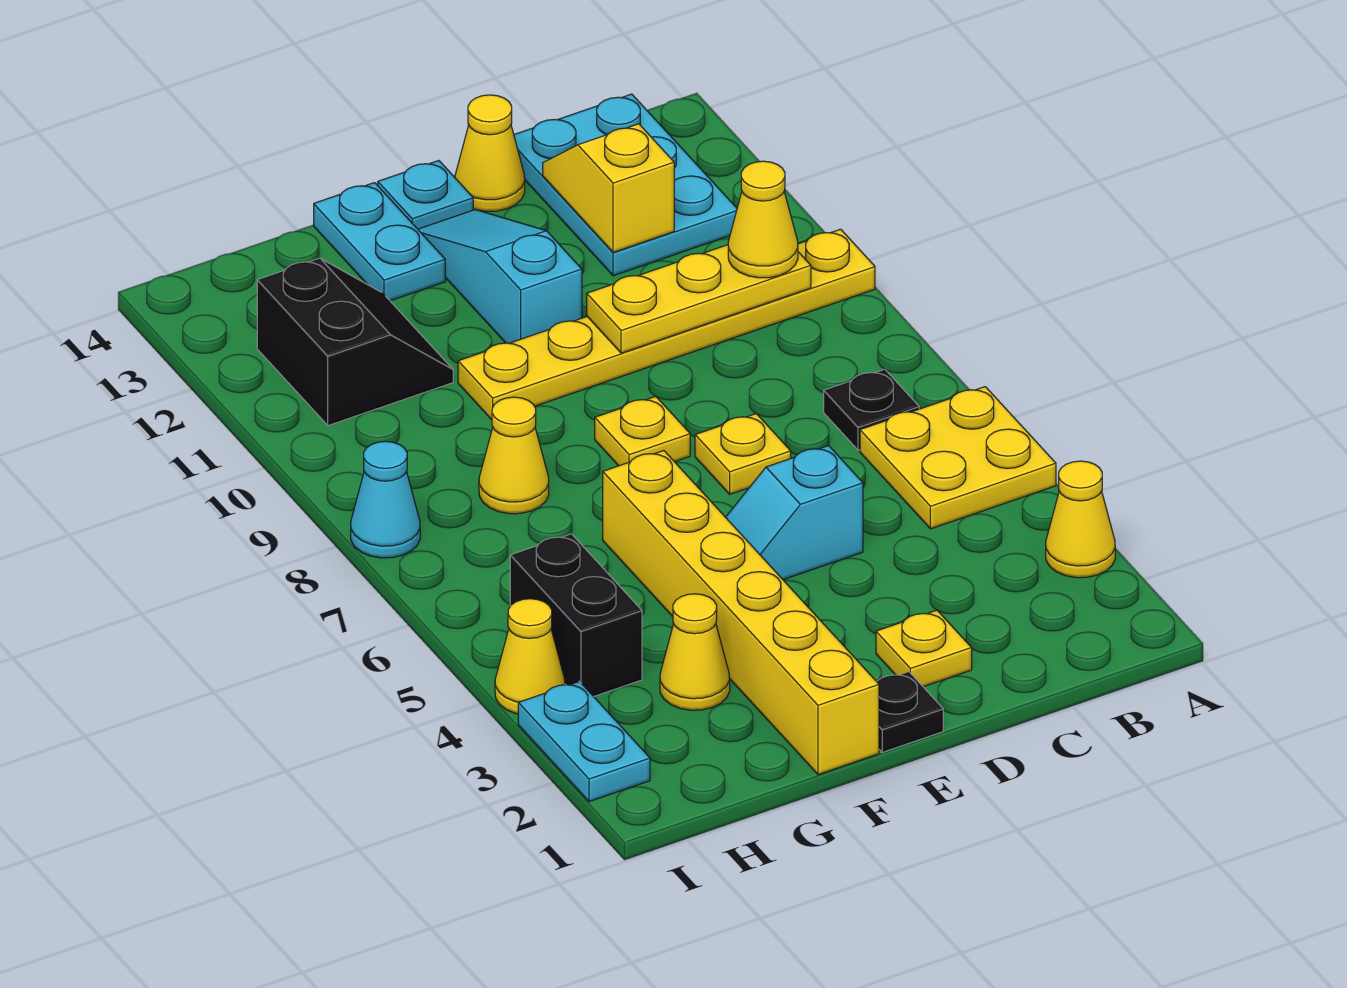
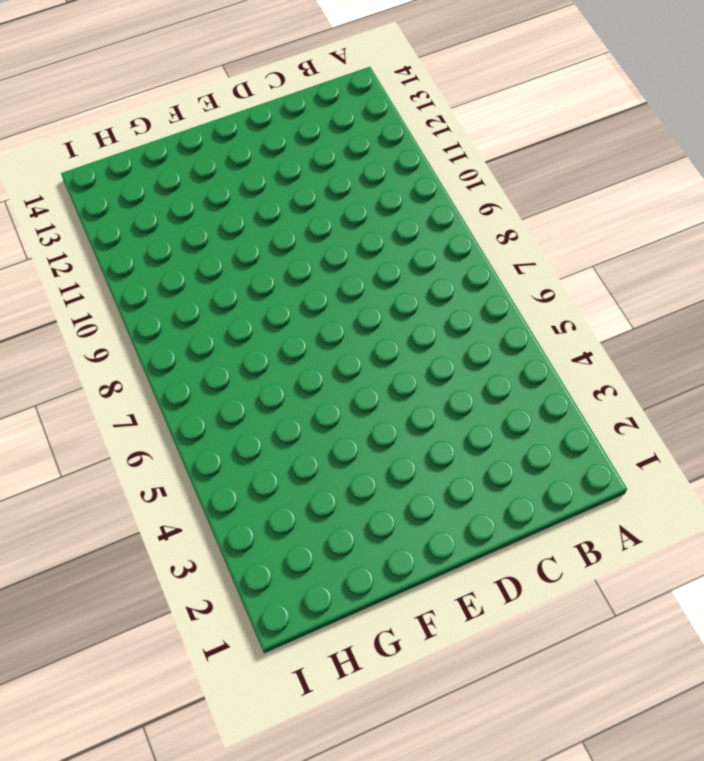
none -> yellow cone A3 level 1
none -> yellow plate A5:B6 level 1
none -> yellow plate A10:F10 level 1

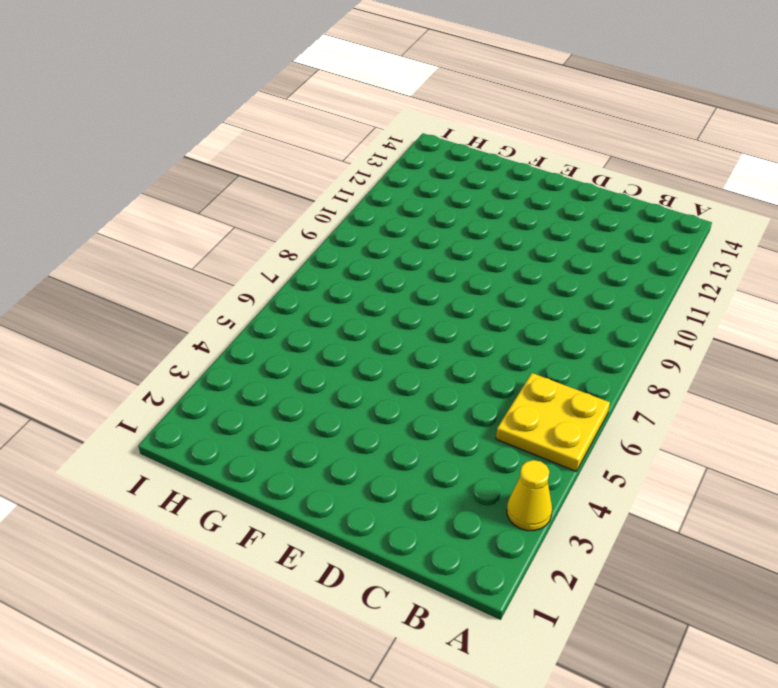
none -> yellow plate A10:F10 level 1
none -> black plate B7 level 1
none -> cyan plate B12:C14 level 1

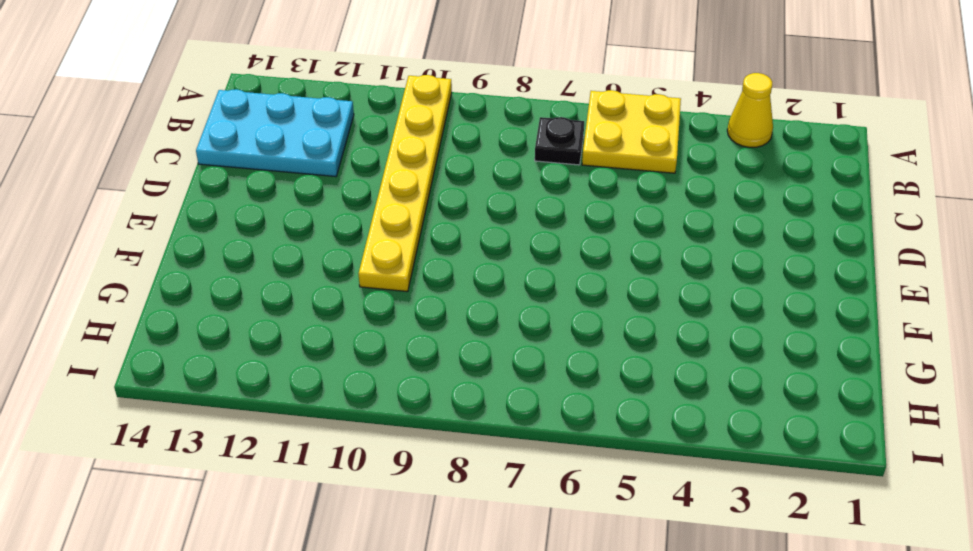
none -> yellow plate D2 level 1
none -> cyan slope D5:E5 level 1 top D
none -> yellow plate D7 level 1

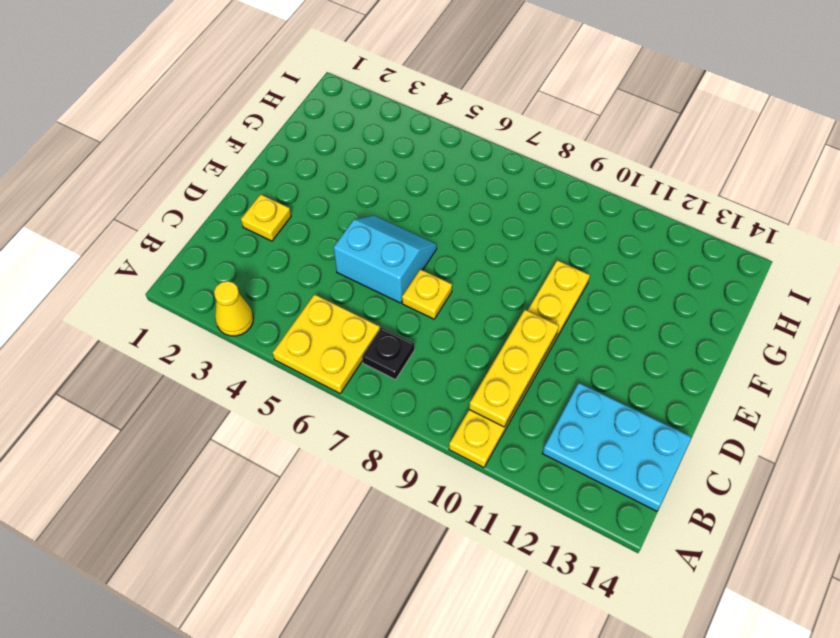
cyan slope D5:E6 level 1 top D -> cyan slope D5:E5 level 1 top D
none -> yellow cone D14 level 1
none -> black plate E1 level 1
none -> yellow plate E8 level 1

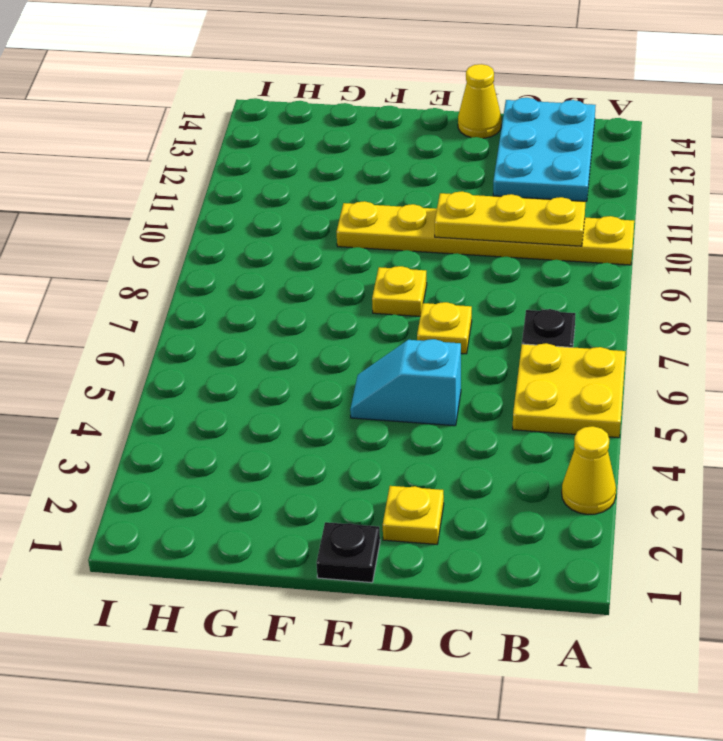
none -> cyan slope E11:E13 level 1 top 11
none -> cyan plate E14 level 1
none -> yellow brick F1:F6 level 1

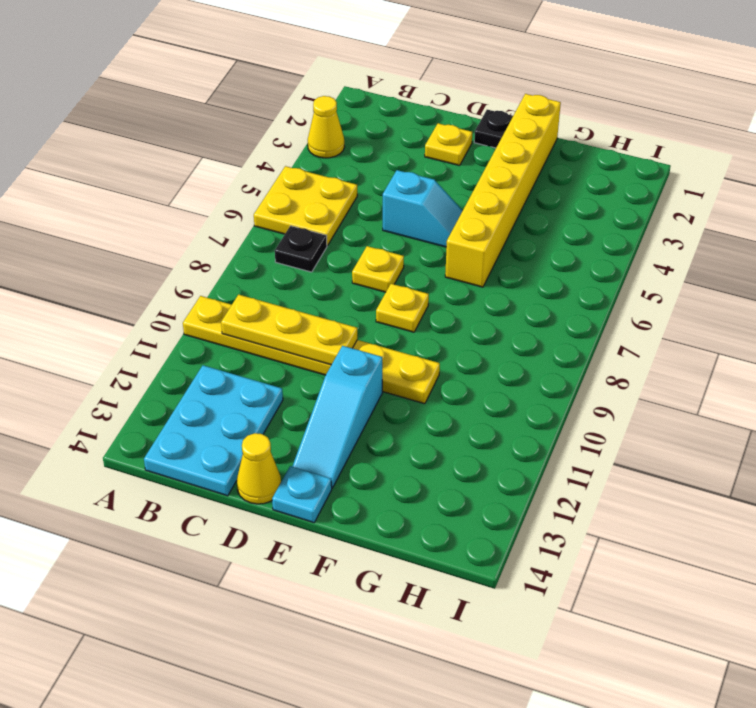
none -> cyan plate F13:F14 level 1
none -> yellow cone G3 level 1
none -> yellow cone G8 level 1

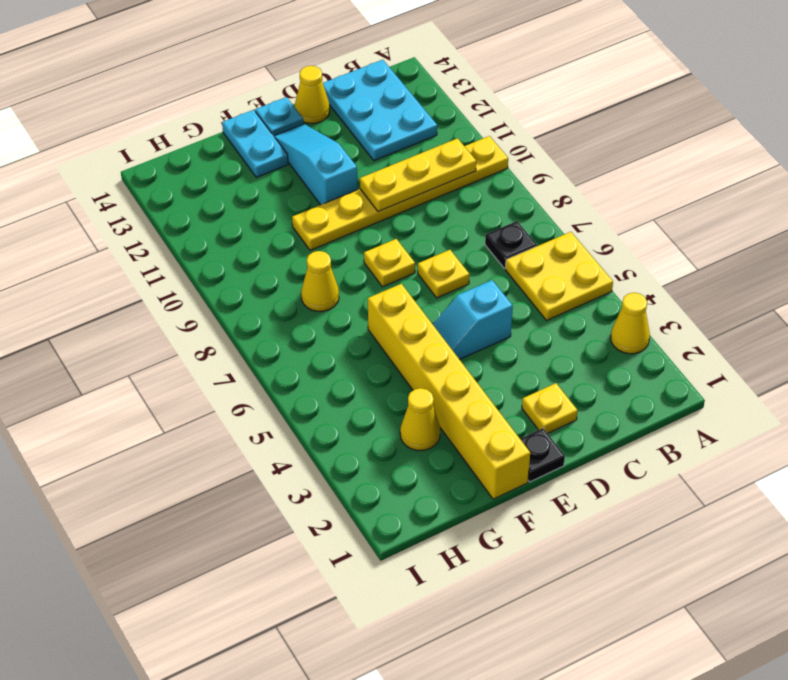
none -> black slope G11:H12 level 1 top H
none -> black brick H4:H5 level 1
none -> cyan plate I2:I3 level 1

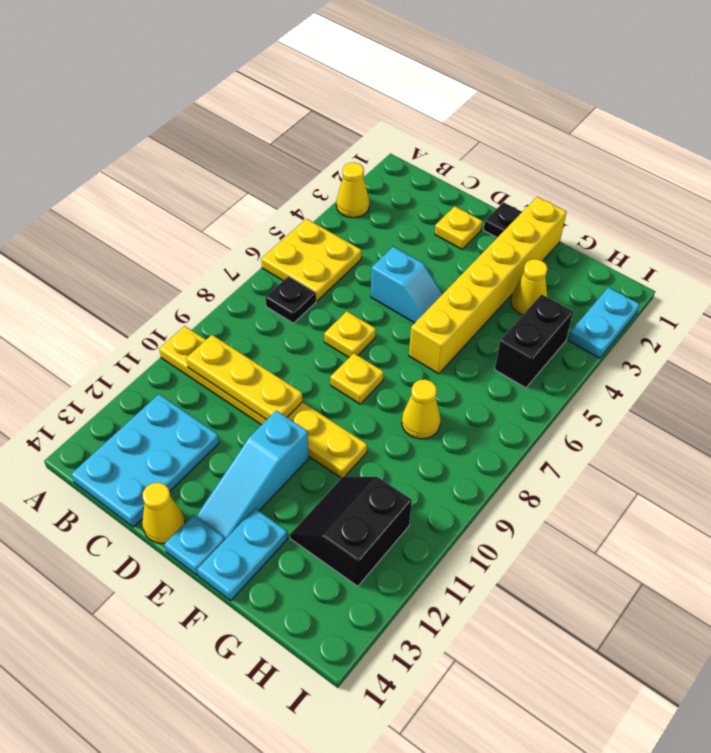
none -> yellow cone I4 level 1
none -> cyan cone I8 level 1
none -> yellow slope C12:C13 level 2 top 12

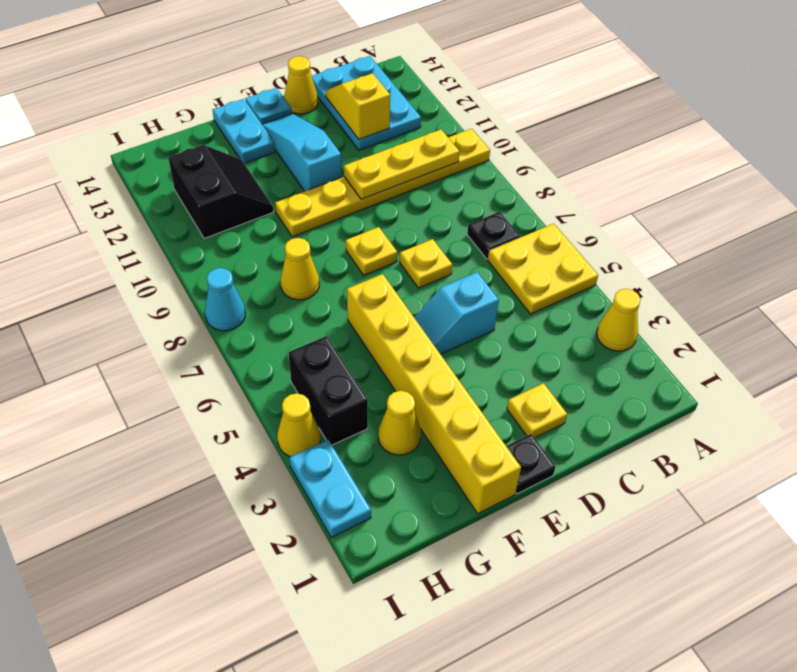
none -> yellow cone B10 level 3

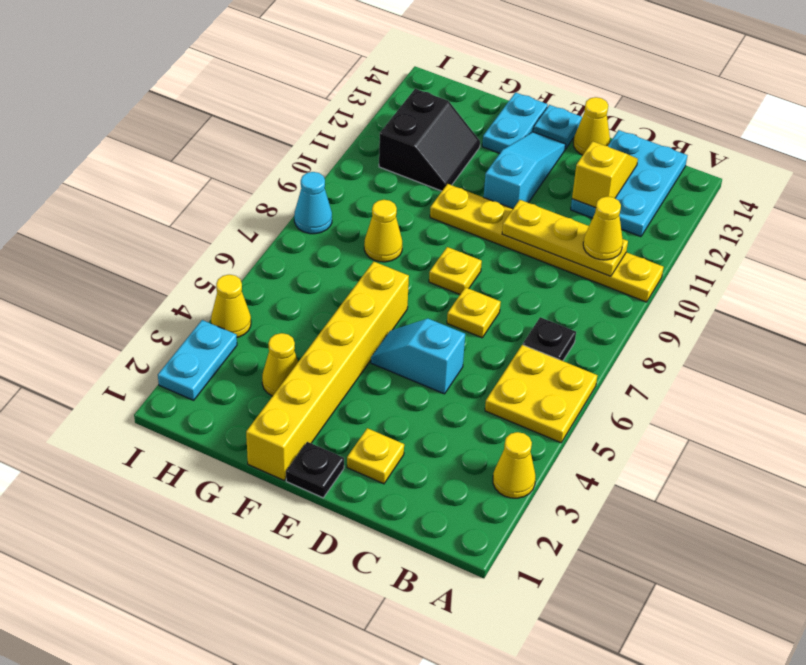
none -> black brick H4:H5 level 1

